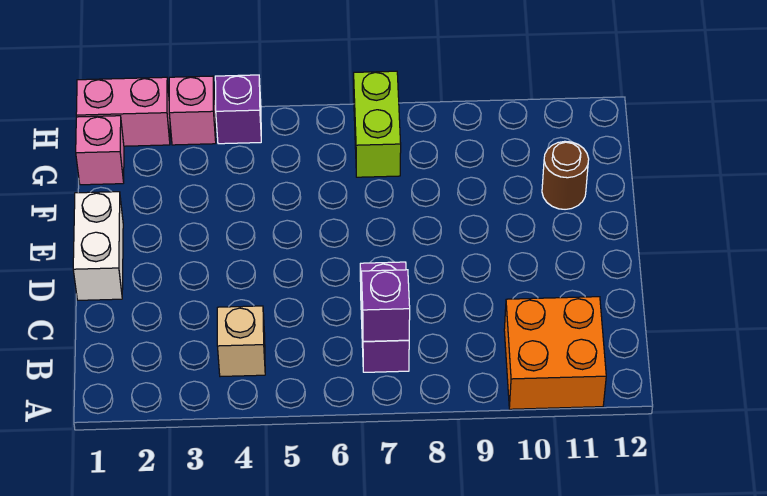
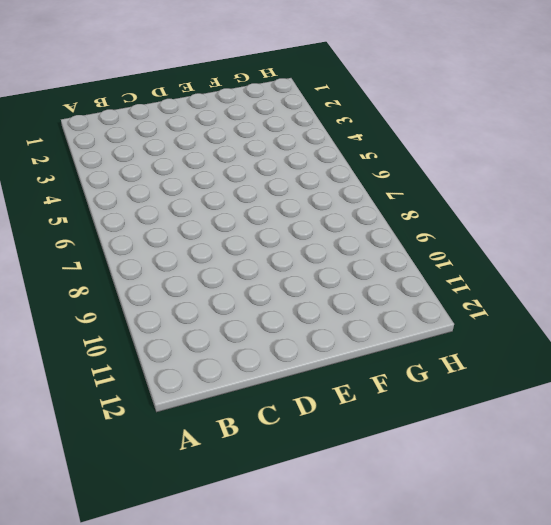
none -> orange brick A10:B11 level 1
none -> tan brick B4 level 1

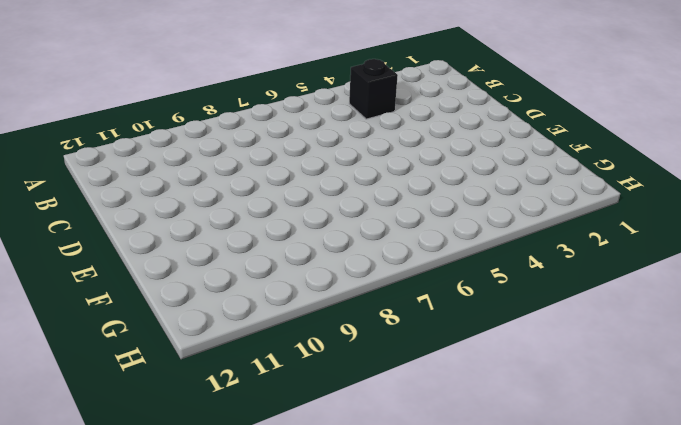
black brick B4 level 1 -> tan brick B4 level 1
none -> orange brick A10:B11 level 1
none -> purple brick B7:C7 level 1

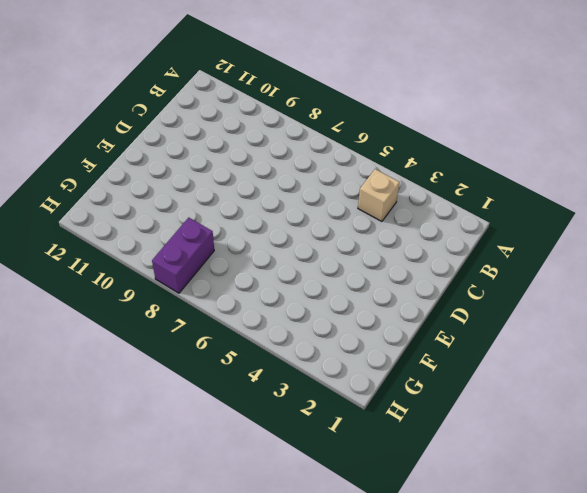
purple brick G8:H8 level 1 -> purple brick B7:C7 level 1
none -> orange brick A10:B11 level 1
none -> white brick D1:E1 level 1

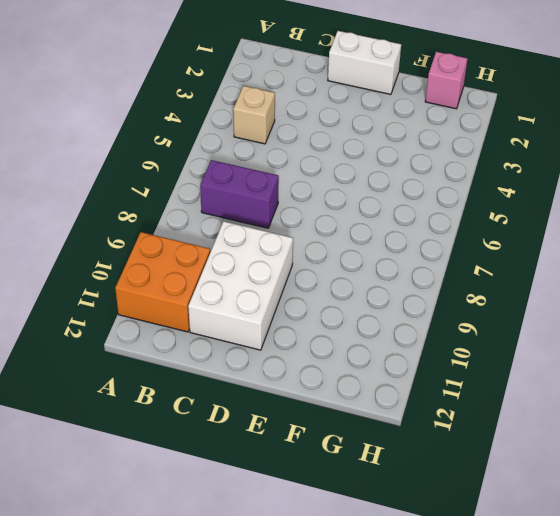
white brick C9:D11 level 1 -> none
none -> brown round brick F11 level 1
none -> lime brick G7:H7 level 1

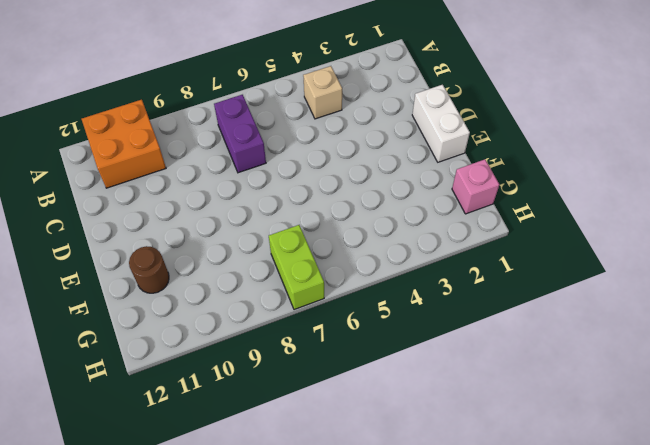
none -> pink brick H1:H2 level 1
none -> pink brick H3 level 1

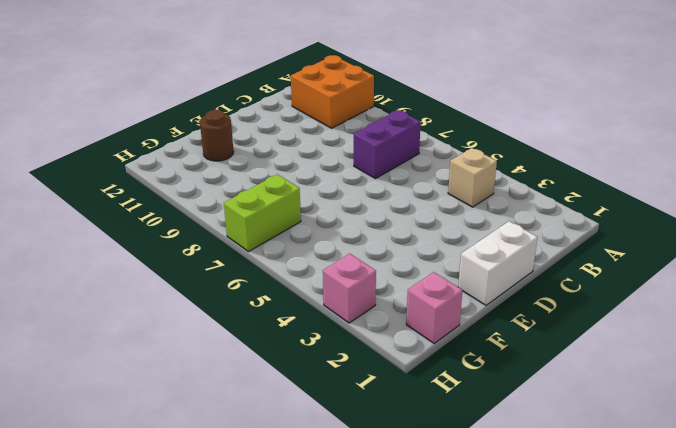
none -> pink brick H1:H2 level 1
none -> purple brick H4 level 1

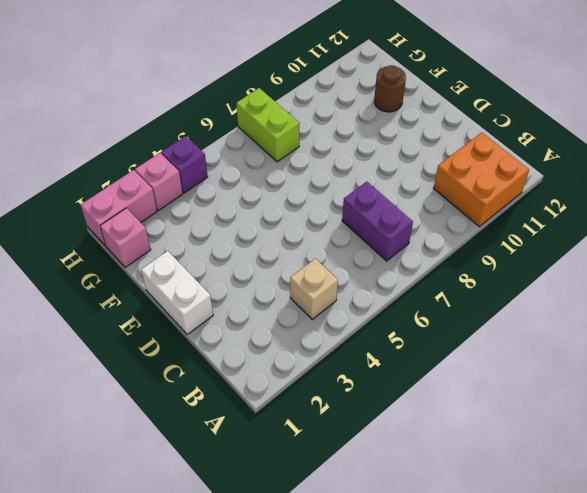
none -> purple brick B7 level 2

